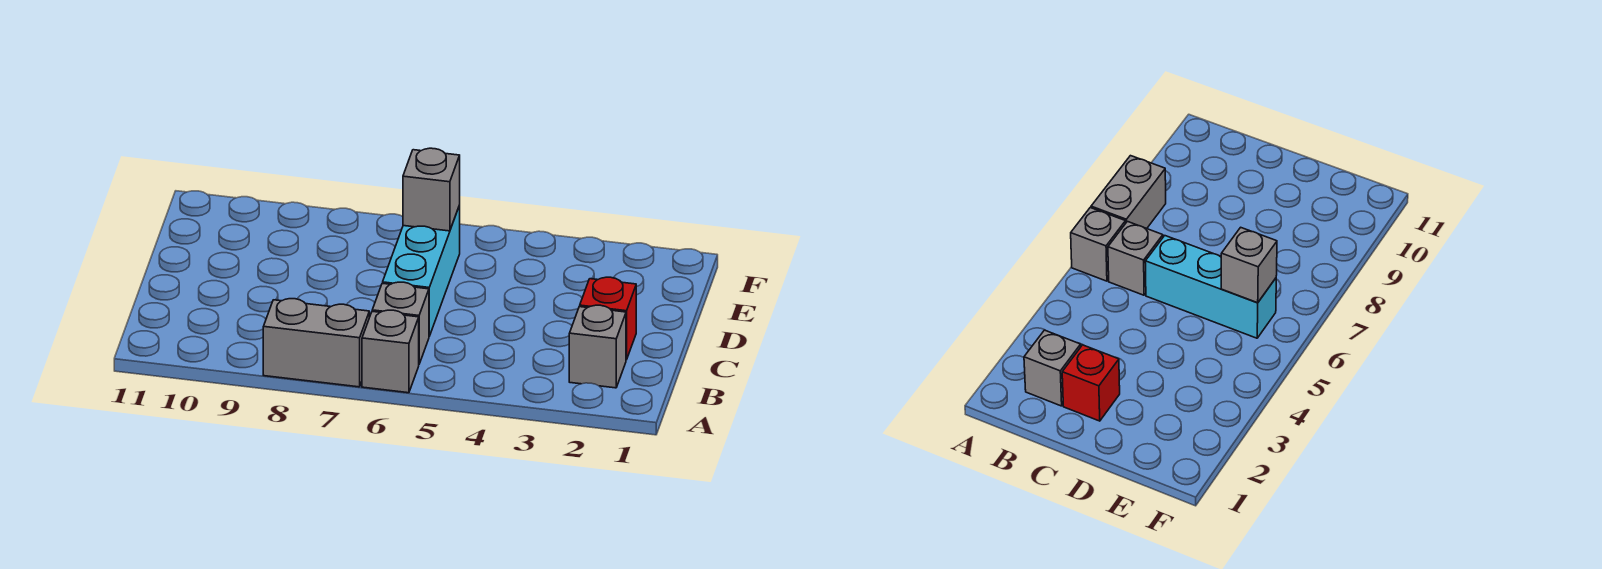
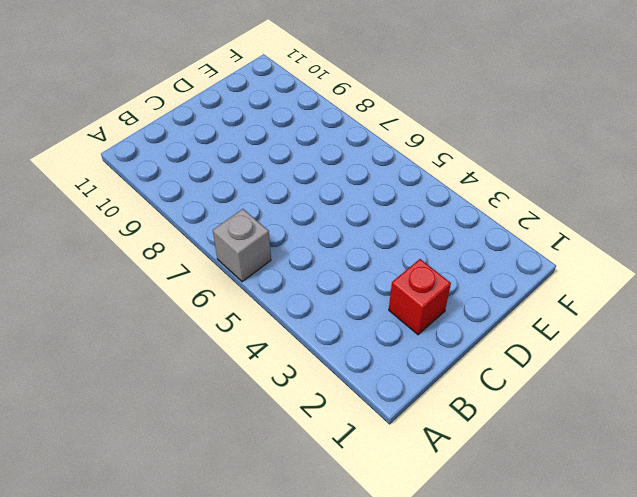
none -> grey brick A7:A8 level 1
none -> grey brick B2 level 1

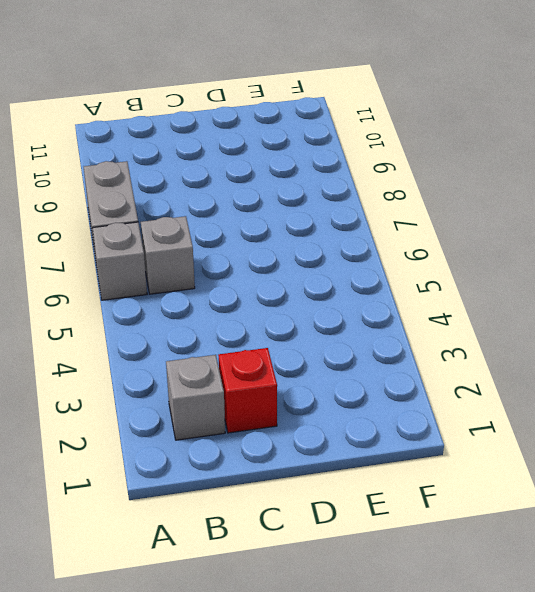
none -> cyan brick C6:E6 level 1
none -> grey brick E6 level 2

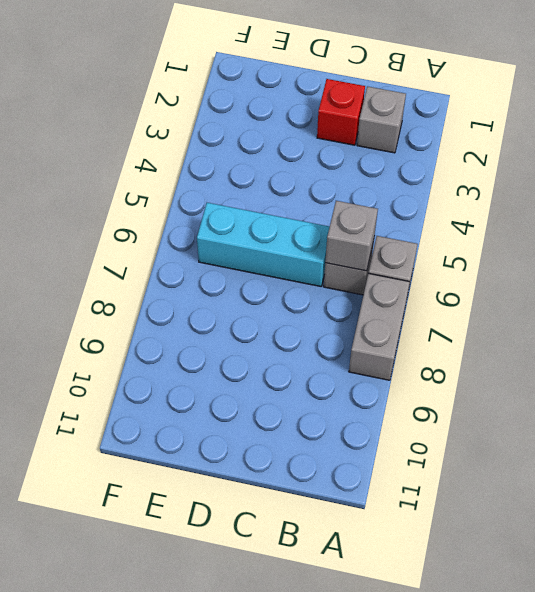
grey brick B6 level 2 -> grey brick E6 level 2

